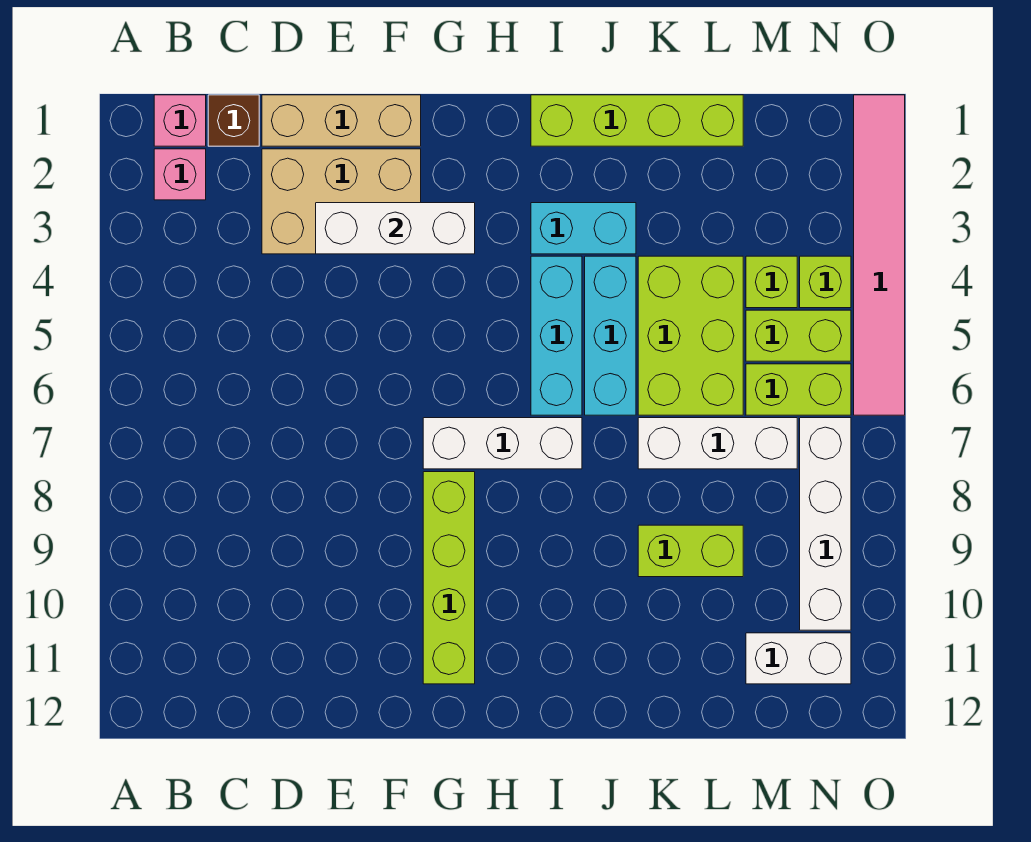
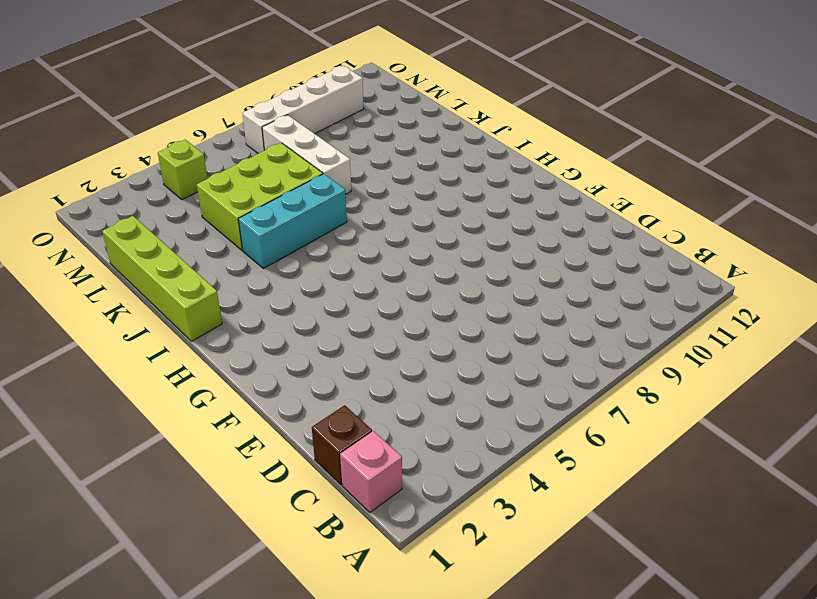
none -> pink brick B2 level 1
none -> tan brick D1:F1 level 1
none -> tan brick D2:F3 level 1

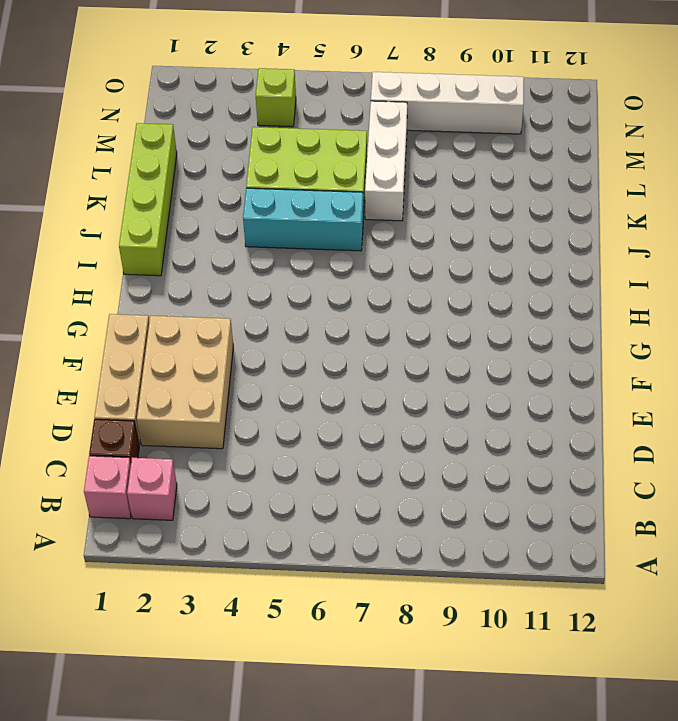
none -> white brick G7:I7 level 1
none -> lime brick G8:G11 level 1
none -> cyan brick I3:J3 level 1

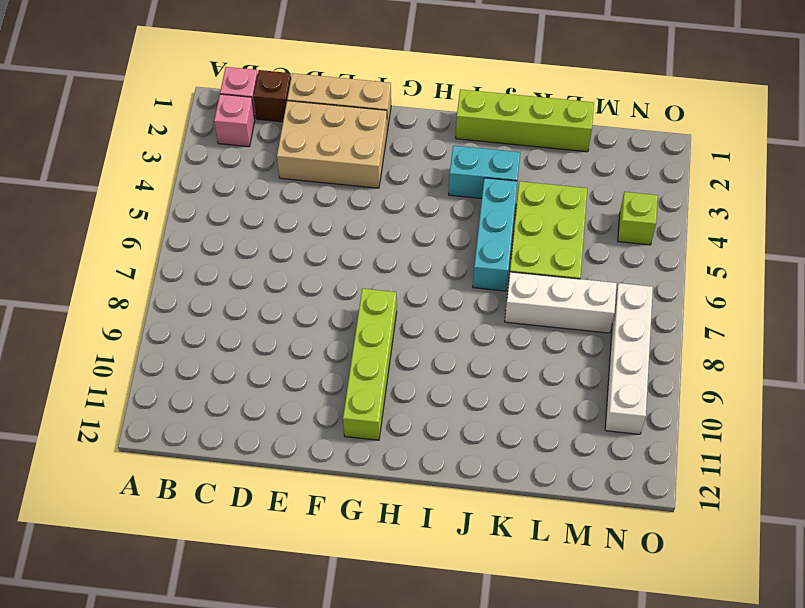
none -> white brick G7:I7 level 1
none -> cyan brick I4:I6 level 1
none -> lime brick K9:L9 level 1

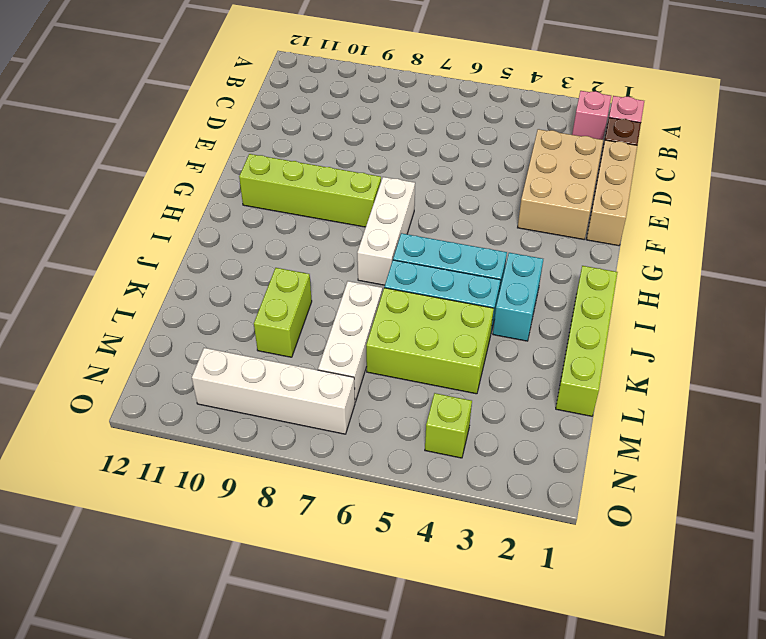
none -> lime brick M4 level 1
none -> lime brick M5:N5 level 1
none -> lime brick M6:N6 level 1

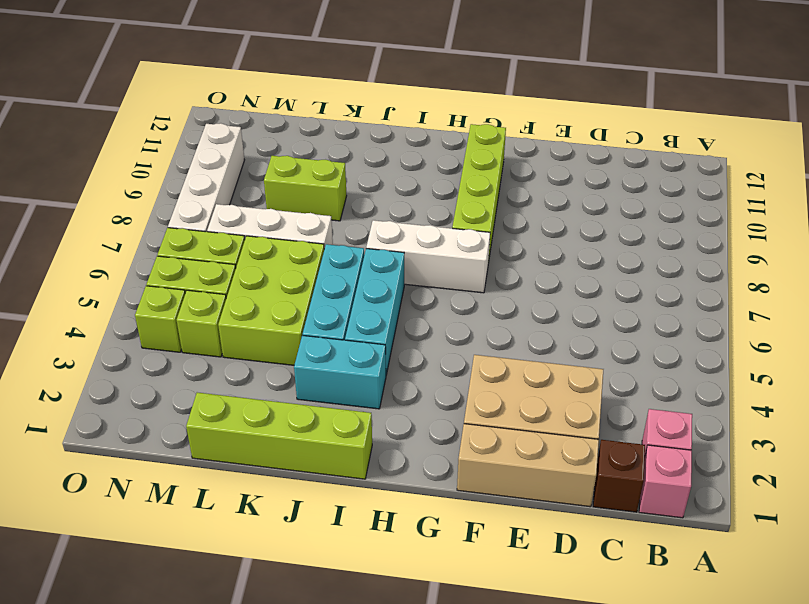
none -> white brick M11:N11 level 1
none -> pink tile O1:O6 level 1
none -> white brick E3:G3 level 2

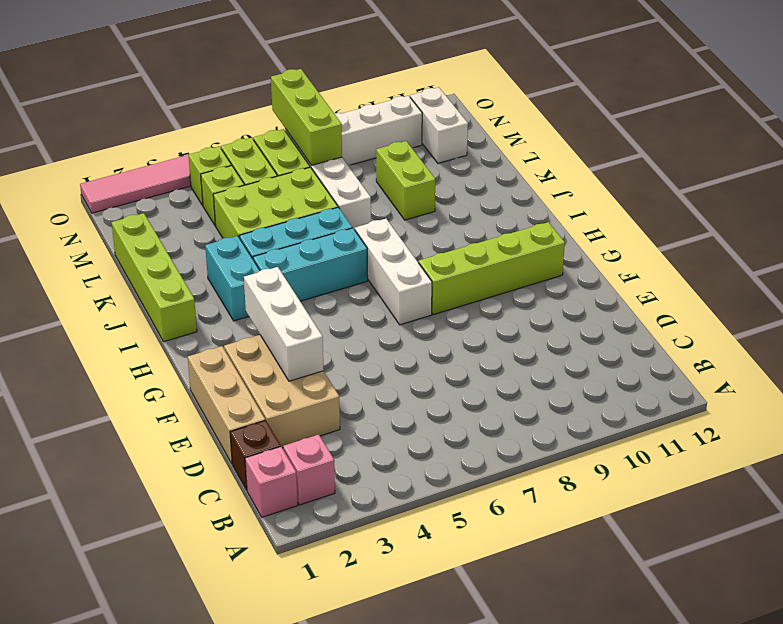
lime brick M7:O7 level 2 -> none

